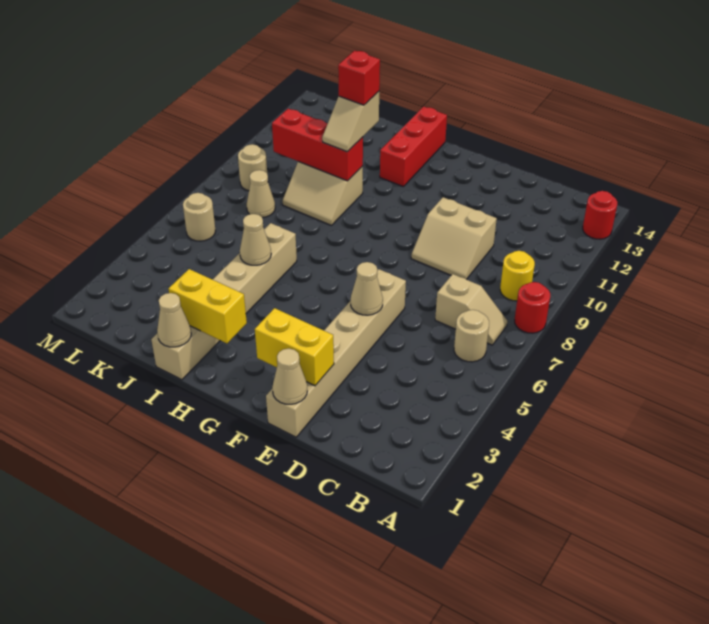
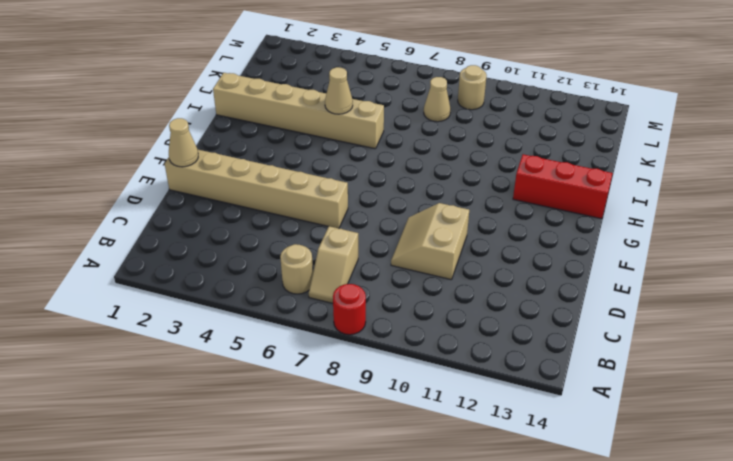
none -> red round brick A13 level 1
none -> yellow round brick B9 level 1
none -> tan slope I9:J10 level 1 top 10

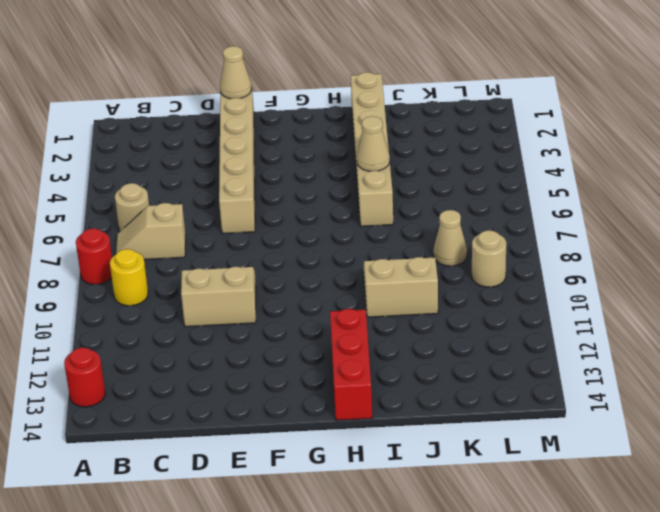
none -> tan round brick L6 level 1
none -> yellow brick E2:F2 level 2
none -> tan cone E5 level 2

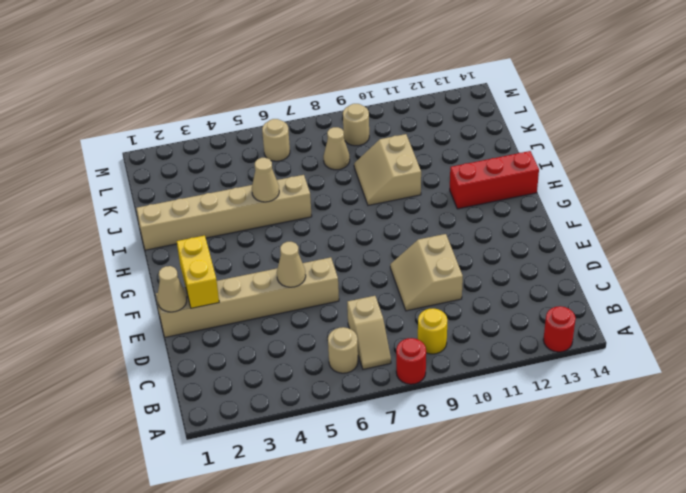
none -> yellow brick H2:I2 level 2
none -> tan cone I1 level 2
none -> red brick I10:K10 level 2

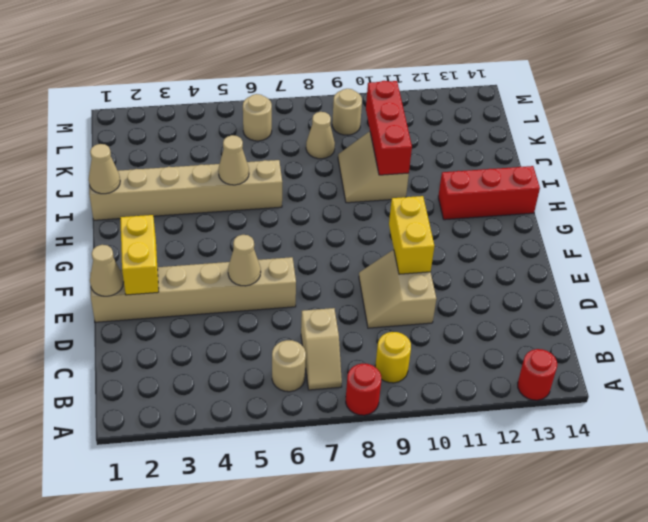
yellow brick E10:F10 level 2 -> yellow brick H2:I2 level 2
none -> tan slope I10:I11 level 3 top 11
none -> red brick I11 level 4

